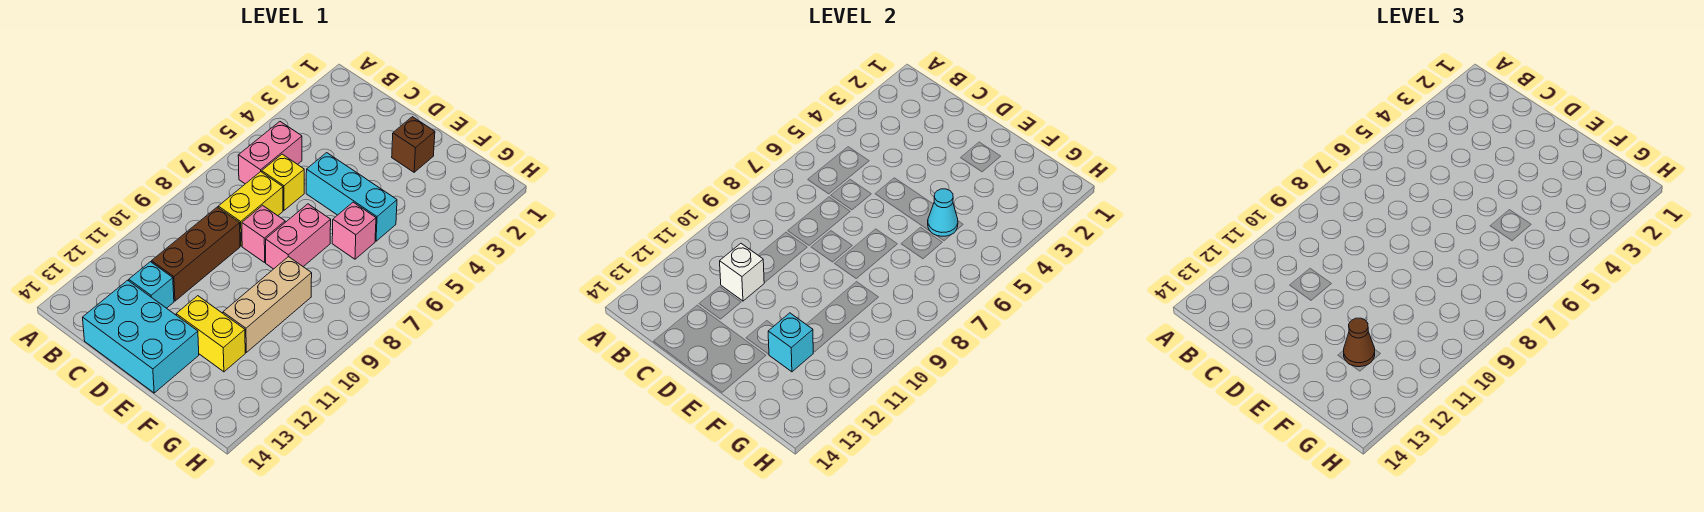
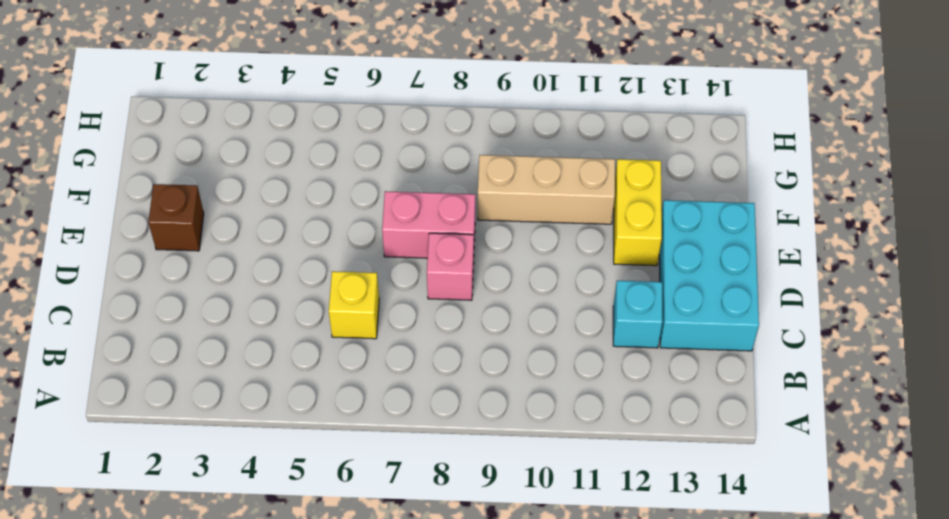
none -> pink brick B5:B6 level 1
none -> yellow brick C7:C8 level 1
none -> brown brick C9:C11 level 1

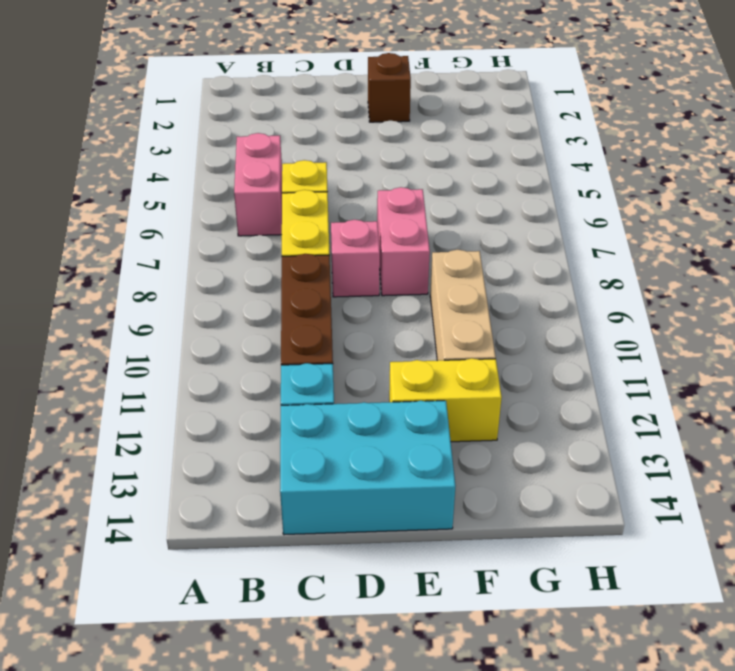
none -> cyan brick D5:F5 level 1
none -> pink brick F6 level 1
none -> white brick C11 level 2

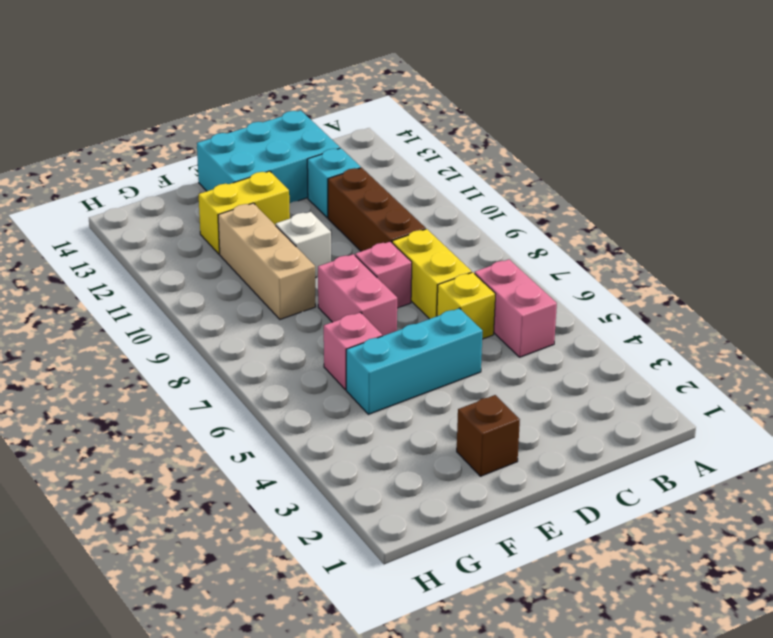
white brick E10 level 1 -> white brick C11 level 2
none -> cyan cone F5 level 2
none -> cyan brick F12 level 2
none -> brown cone F12 level 3

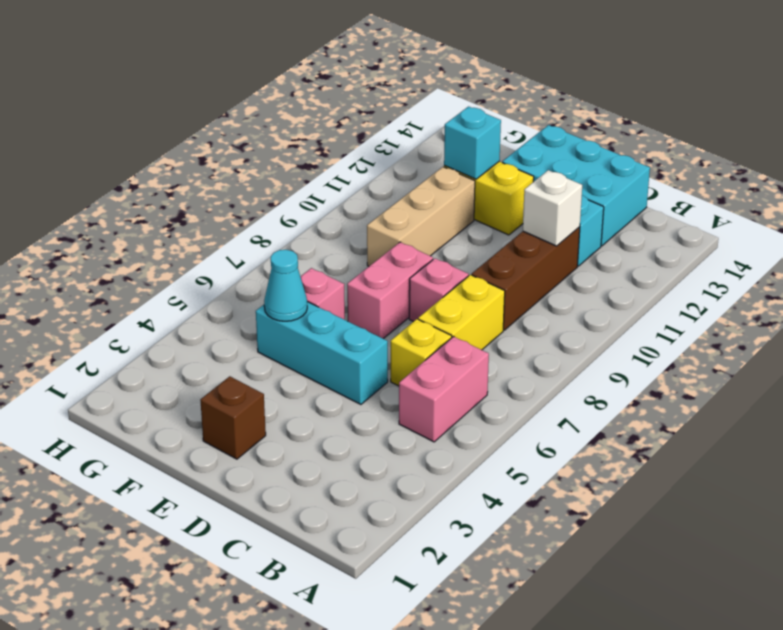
none -> brown cone F12 level 3

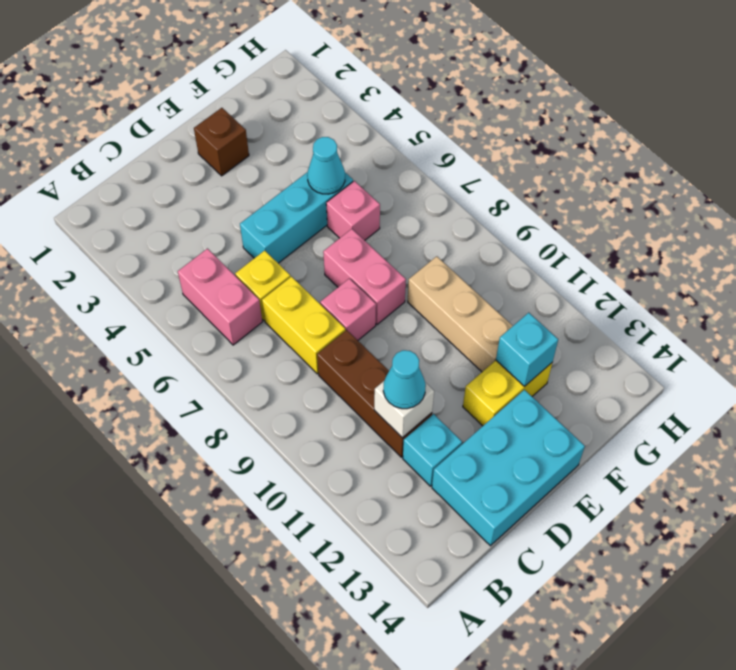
cyan cone C11 level 3 -> none
none -> brown cone F12 level 3

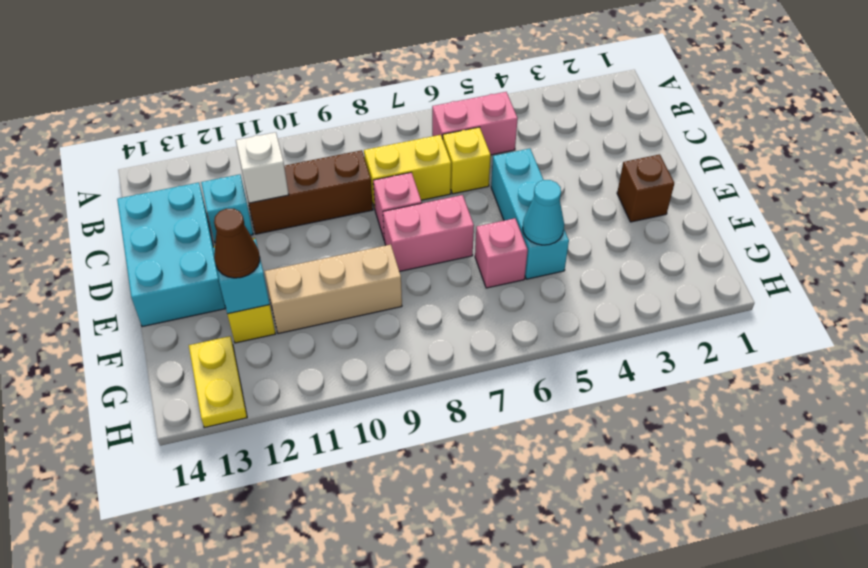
yellow plate G13:H13 level 1 -> none

